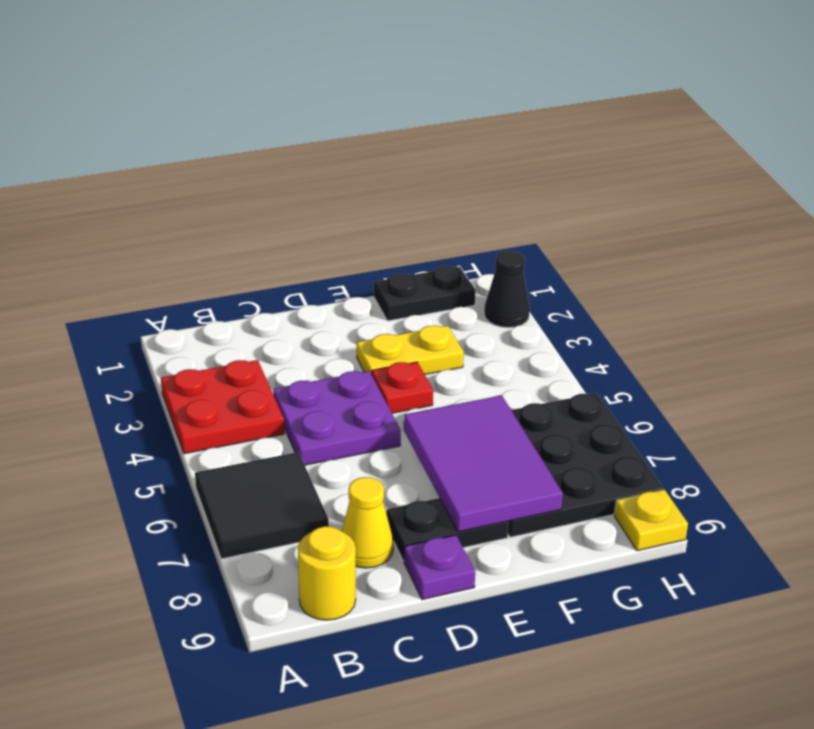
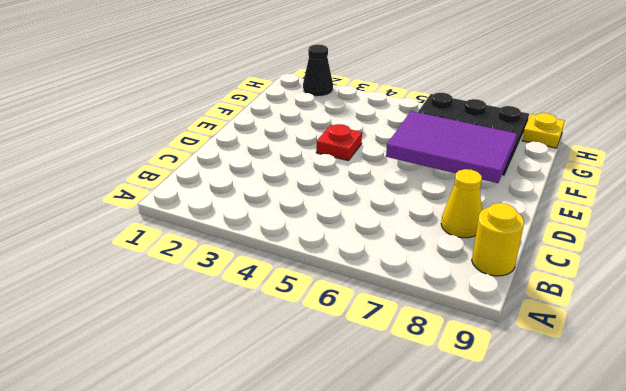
none -> red plate A3:B4 level 1
none -> black tile A6:B7 level 1
none -> purple plate C4:D5 level 1

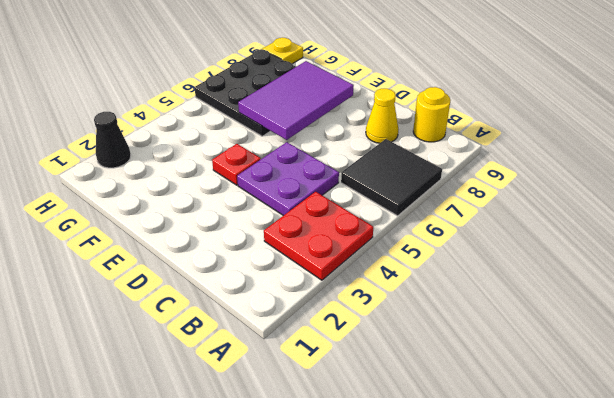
none -> black plate D8:E8 level 1
none -> purple plate D9 level 1
none -> yellow plate E3:F3 level 1

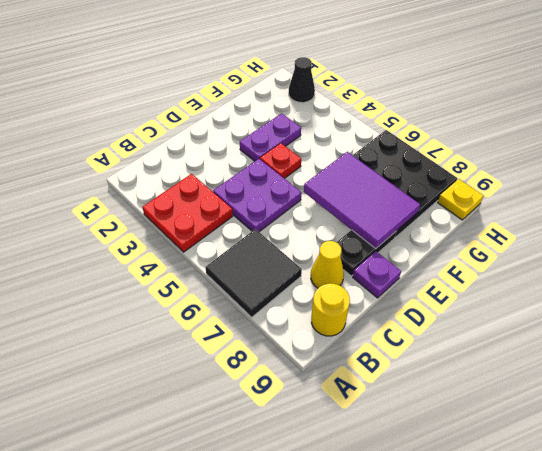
purple plate E3:F3 level 1 -> yellow plate E3:F3 level 1
none -> black plate F1:G1 level 1

